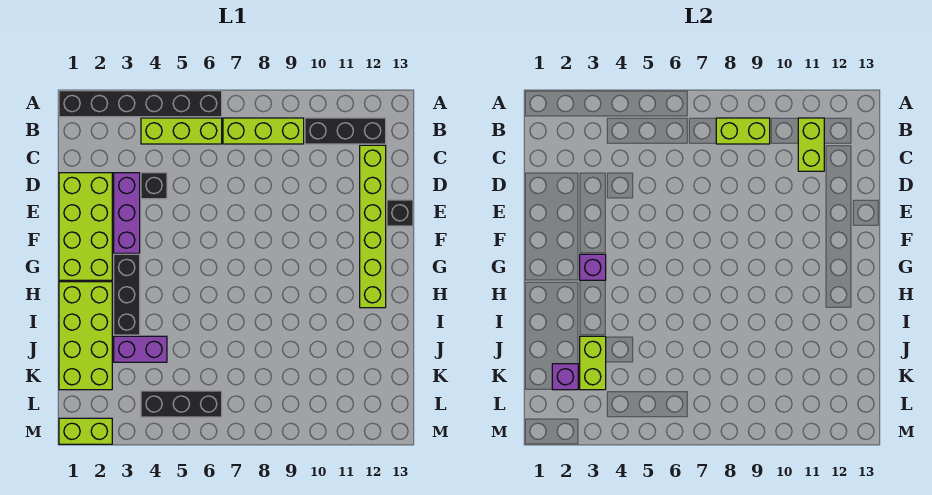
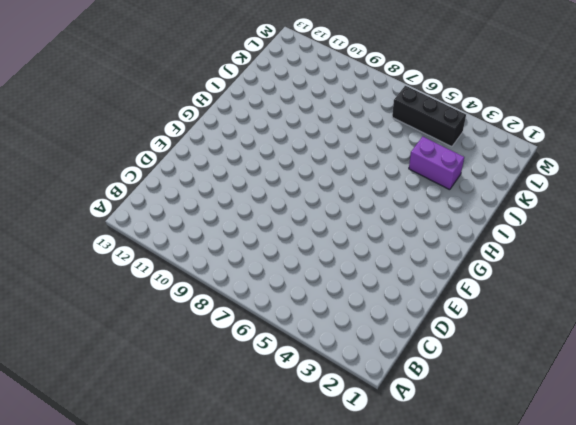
none -> black brick A1:A6 level 1
none -> lime brick B4:B6 level 1
none -> lime brick B7:B9 level 1

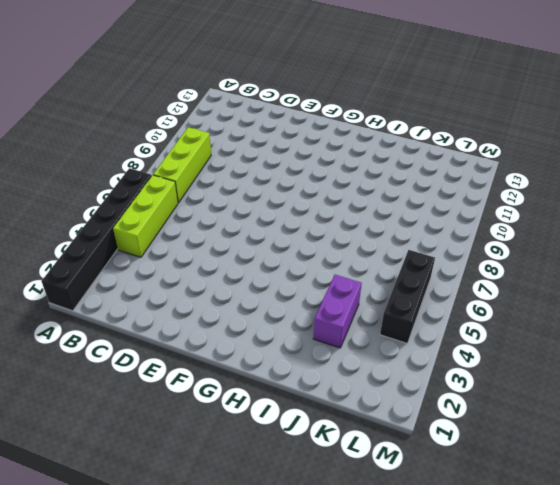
none -> black brick B10:B12 level 1
none -> lime brick C12:H12 level 1
none -> lime brick D1:G2 level 1

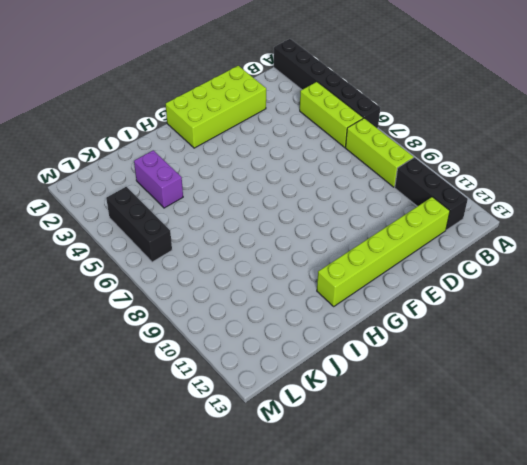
none -> purple brick D3:F3 level 1
none -> black brick D4 level 1
none -> black brick E13 level 1

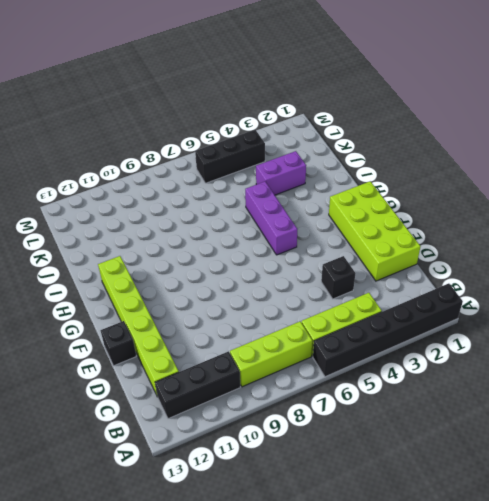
purple brick G5:I5 level 1 -> purple brick D3:F3 level 1
none -> black brick G3:I3 level 1
none -> lime brick H1:K2 level 1
none -> lime brick M1:M2 level 1

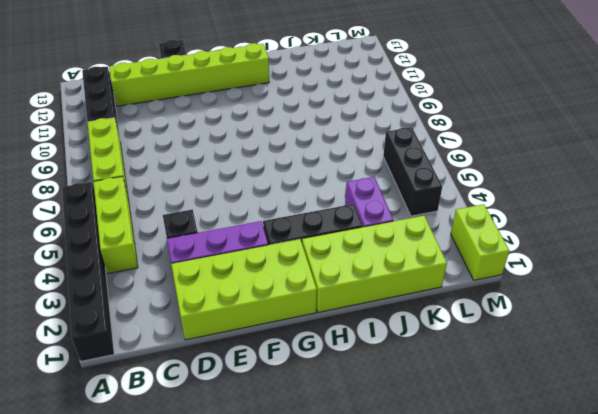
none -> lime brick B8:B9 level 2
none -> lime brick B11:C11 level 2
none -> purple brick G3 level 2

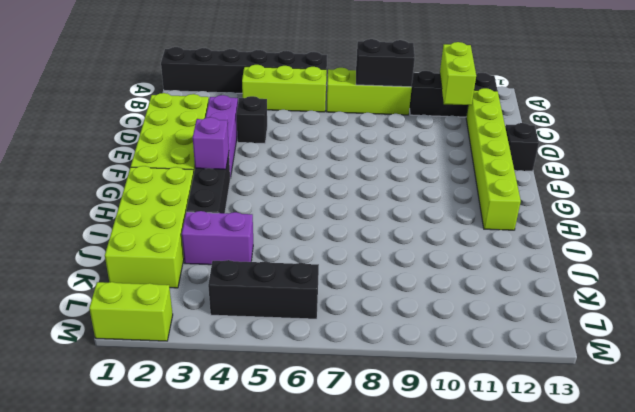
black brick B8:B9 level 2 -> lime brick B8:B9 level 2
none -> lime brick J3:K3 level 2
none -> purple brick K2 level 2

